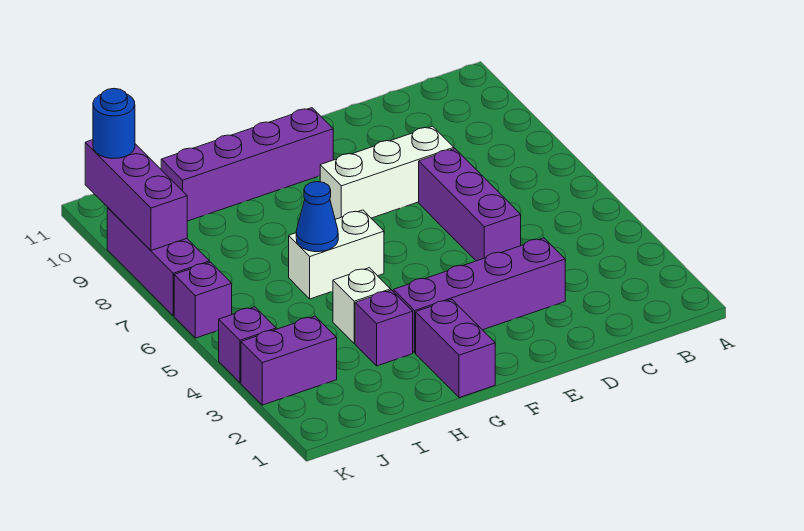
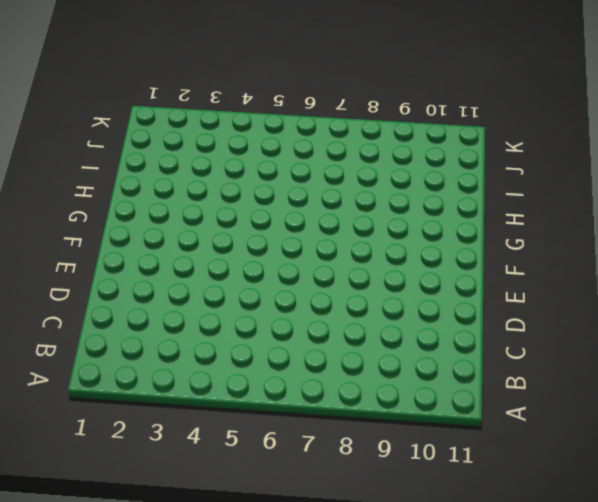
none -> purple brick D3:G3 level 1
none -> purple brick D5:D7 level 1
none -> white brick D8:F8 level 1

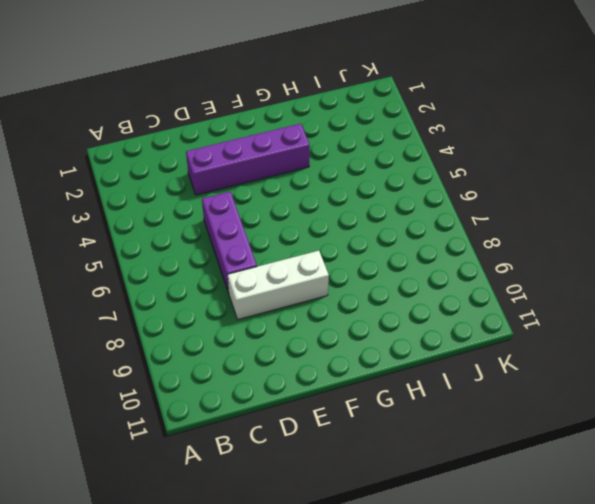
none -> purple brick F10:I10 level 1
none -> purple brick G1:G2 level 1
none -> white brick G6:H6 level 1

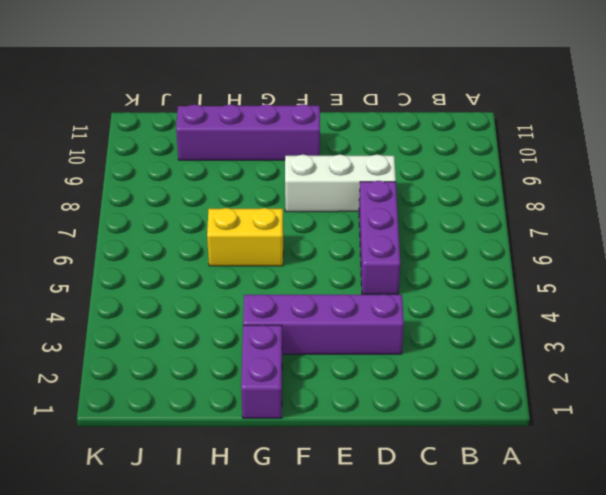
yellow brick G6:H6 level 1 -> white brick G6:H6 level 1
none -> purple brick H3 level 1
none -> white brick H4 level 1
none -> purple brick J3:K3 level 1

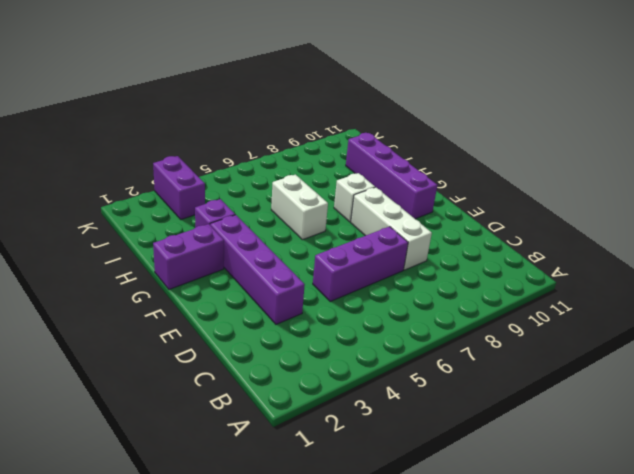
white brick G8 level 1 -> white brick H4 level 1
none -> purple brick K4 level 1
none -> purple brick K6 level 1
none -> purple brick K7:K9 level 1

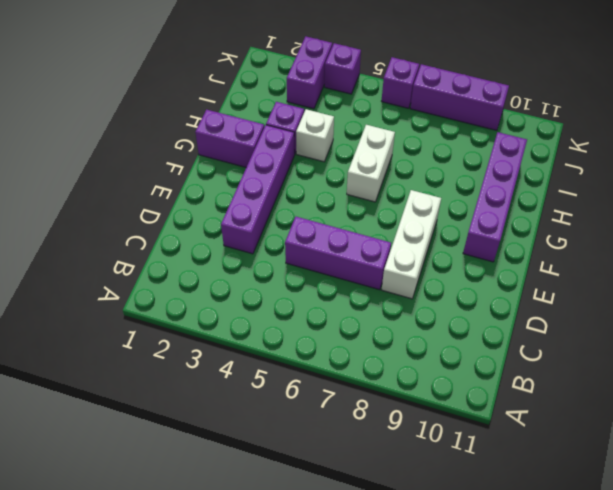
none -> blue cone H6 level 2
none -> purple brick K8:K10 level 2
none -> blue round brick K10 level 3

